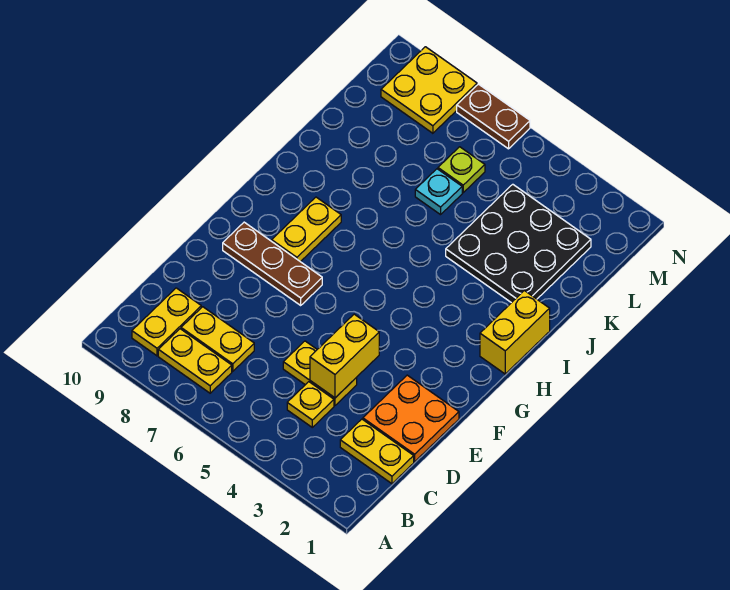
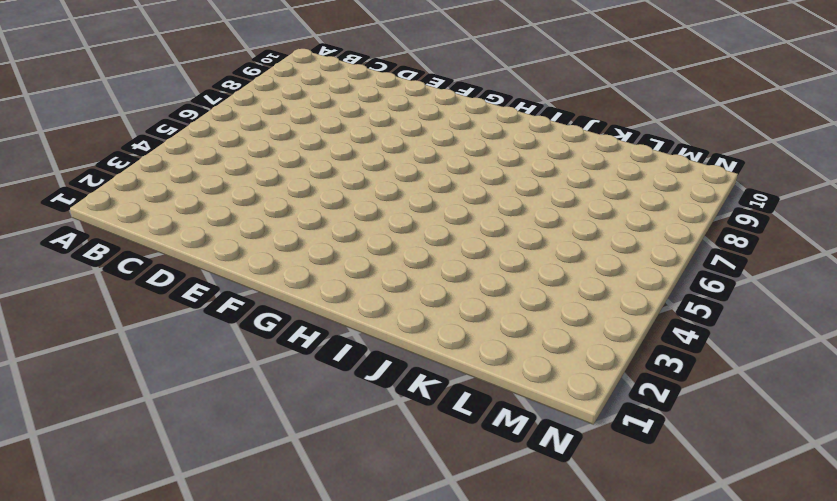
none -> yellow plate B7:B8 level 1
none -> yellow plate B9:C9 level 1
none -> yellow plate C1:C2 level 1

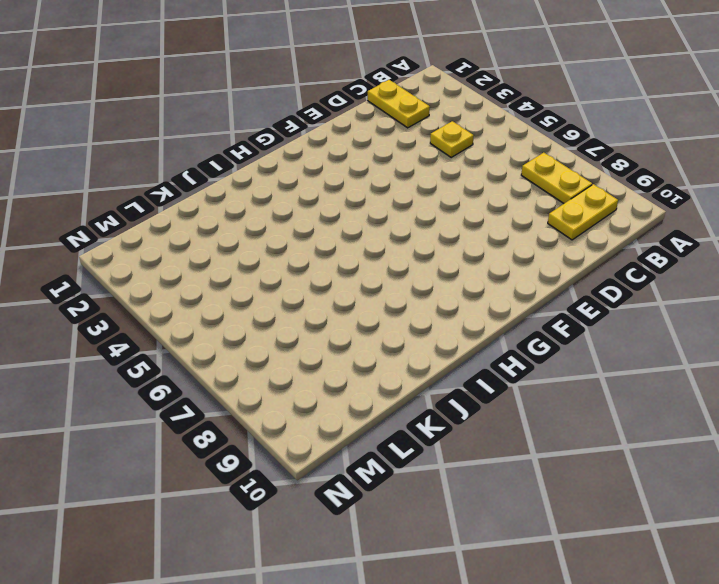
none -> yellow plate C7:C8 level 1
none -> orange plate D1:E2 level 1
none -> yellow plate D4:D5 level 1

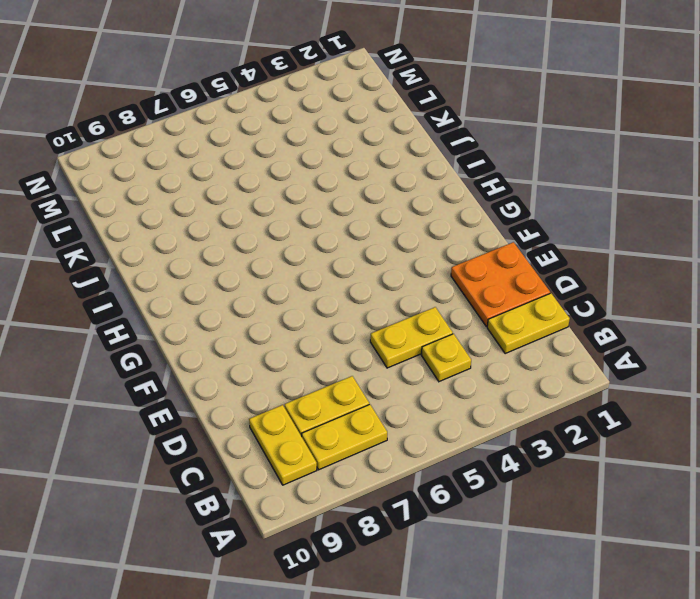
none -> brown plate F7:F9 level 1
none -> yellow plate G8:H8 level 1
none -> yellow brick H1:I1 level 1

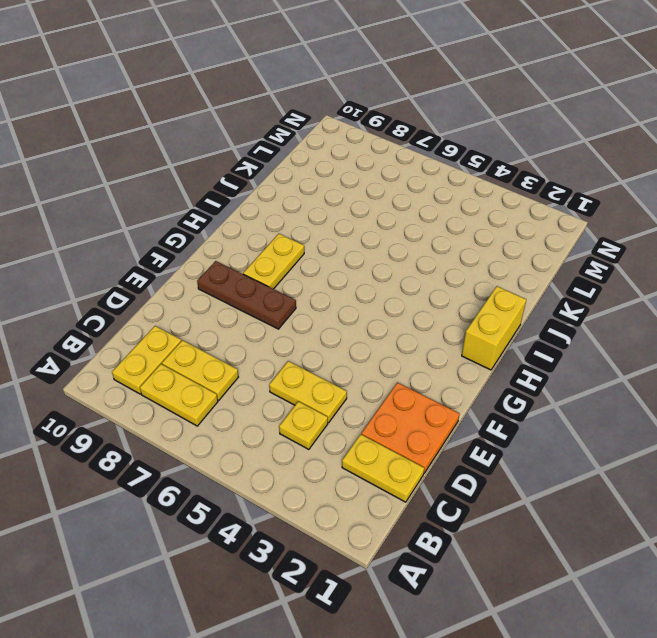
none -> black plate J2:L4 level 1
none -> cyan plate K6 level 1
none -> lime plate L6 level 1

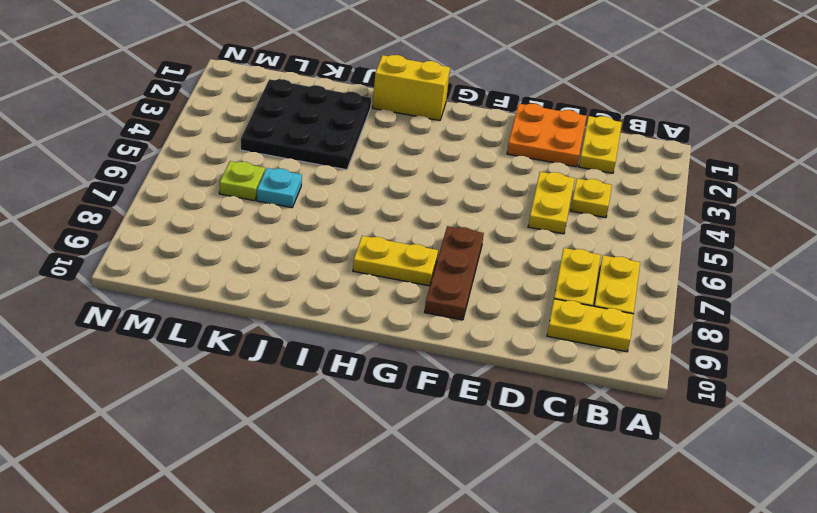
none -> yellow plate M8:N9 level 1
none -> brown plate N6:N7 level 1
none -> yellow brick D4:E4 level 2

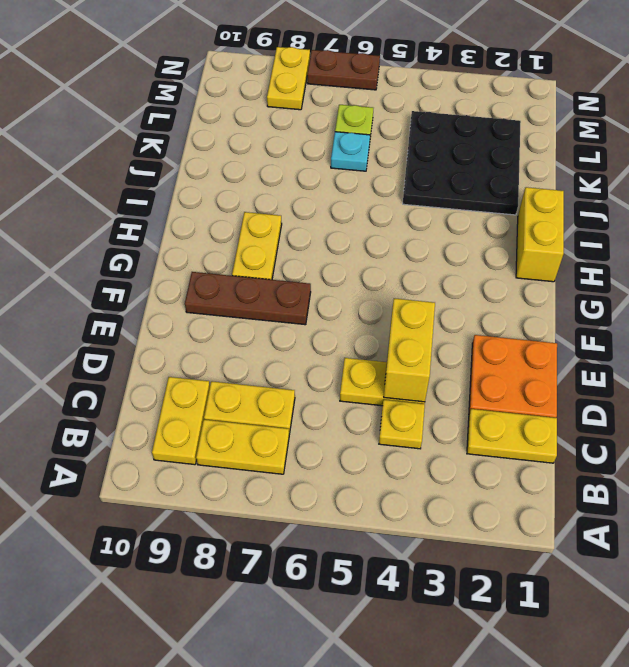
yellow plate M8:N8 level 1 -> yellow plate M8:N9 level 1

